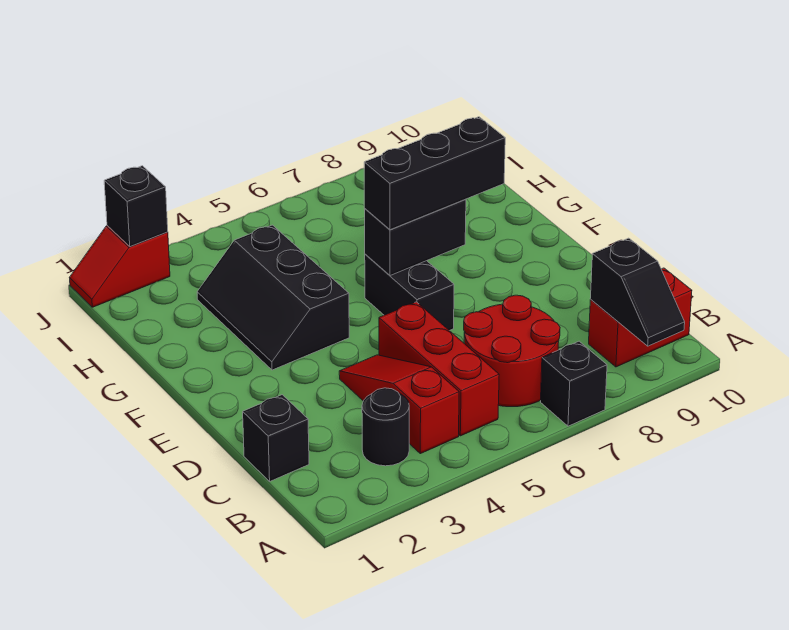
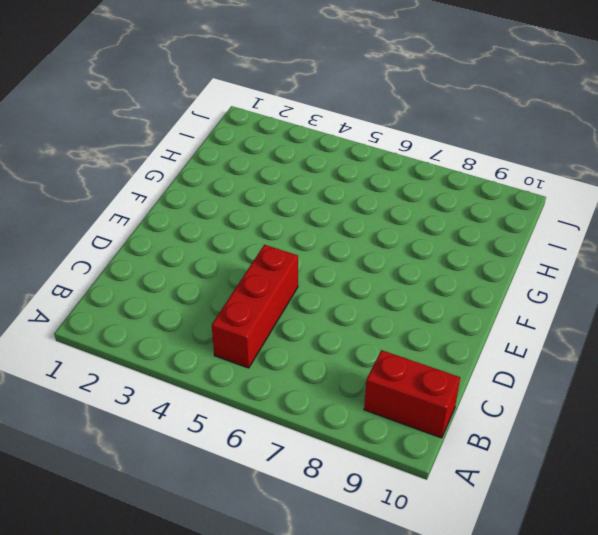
none -> black brick A7 level 1
none -> black round brick B3 level 1
none -> red slope B4:D4 level 1 top B

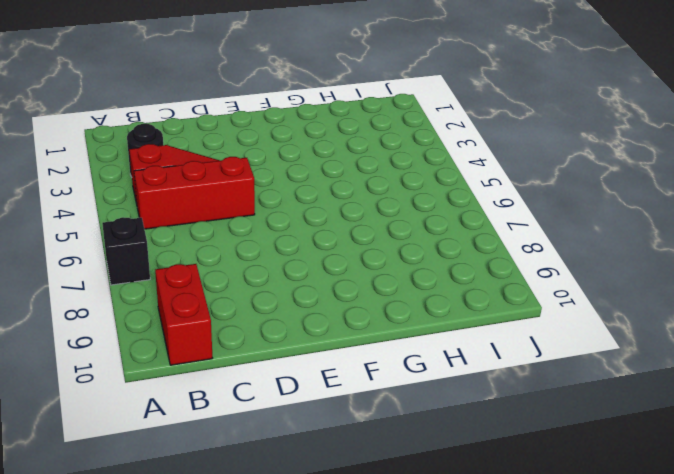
none -> red round brick B6:C7 level 1
none -> black brick C1 level 1
none -> black brick E6:F6 level 1

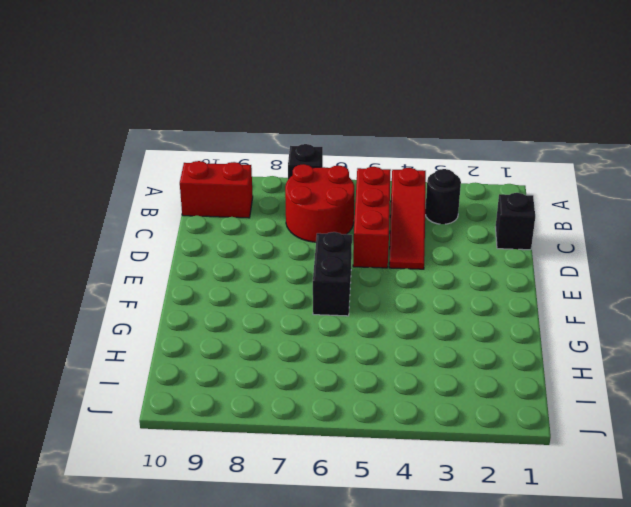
none -> black slope F3:H4 level 1 top 4
none -> red slope J1:J2 level 1 top 2
none -> black slope A9:B9 level 2 top B

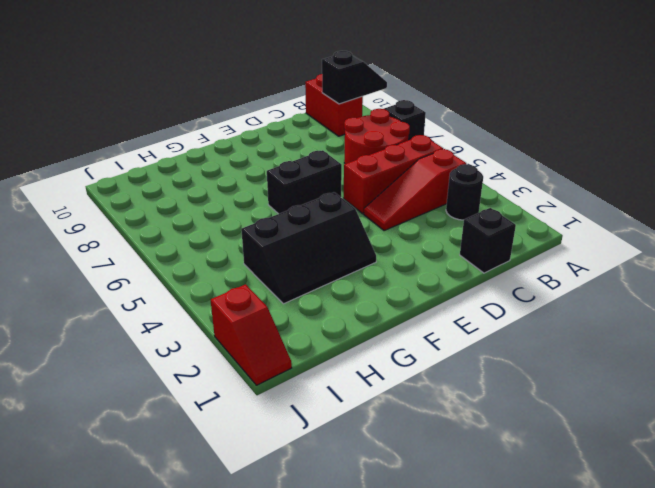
none -> black brick F6:F7 level 2
none -> black brick J2 level 2
none -> black brick F6:F8 level 3

